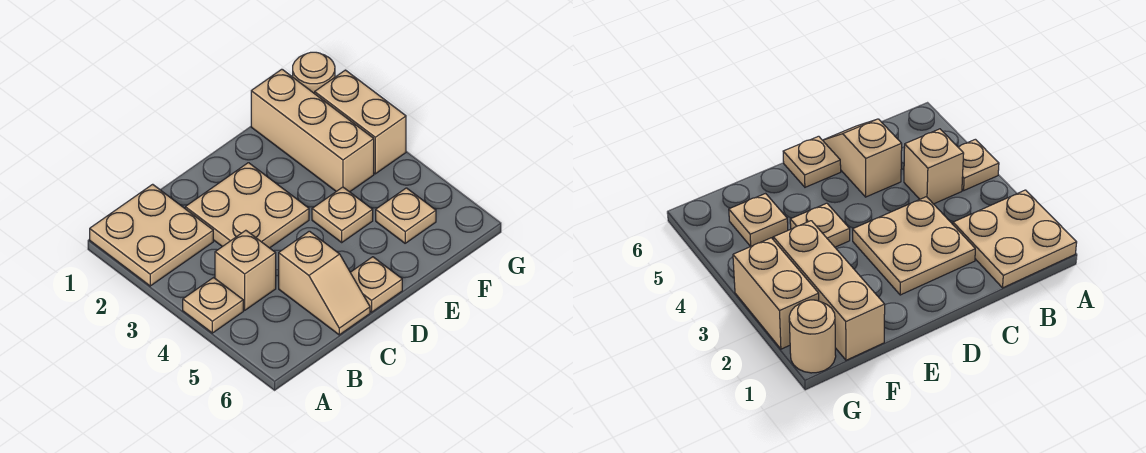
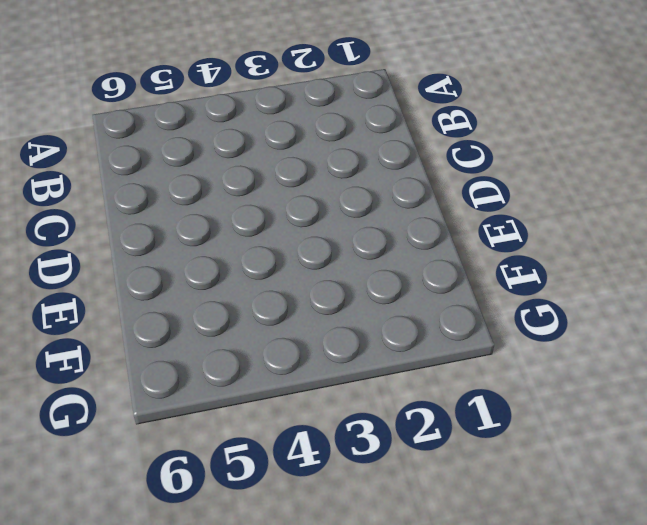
none -> tan plate A1:B2 level 1
none -> tan plate A4 level 1

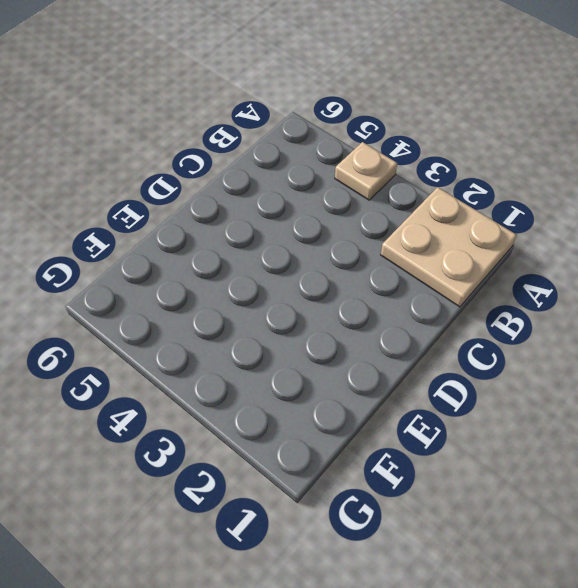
none -> tan brick B4 level 1
none -> tan plate C2:D3 level 1

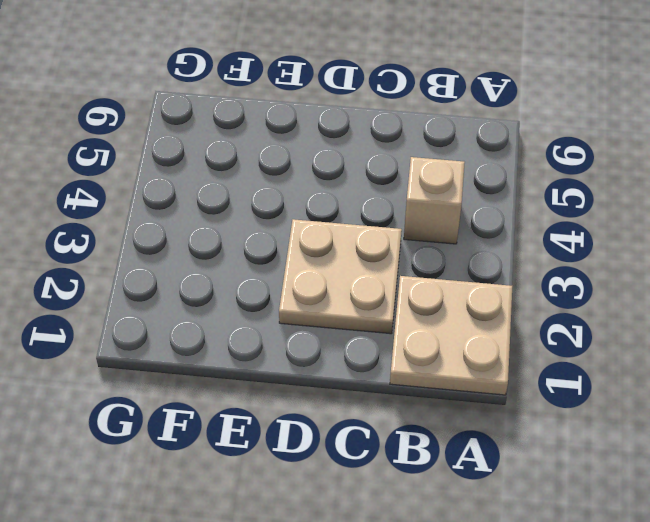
none -> tan plate A4 level 1
none -> tan slope C5:C6 level 1 top 5

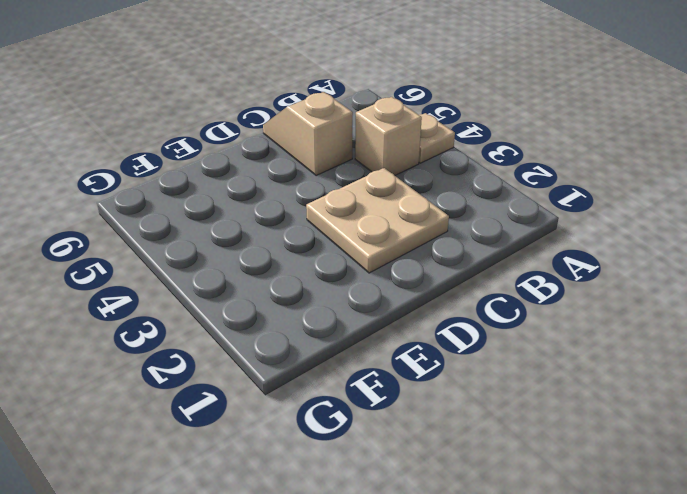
none -> tan plate A1:B2 level 1
none -> tan plate D6 level 1

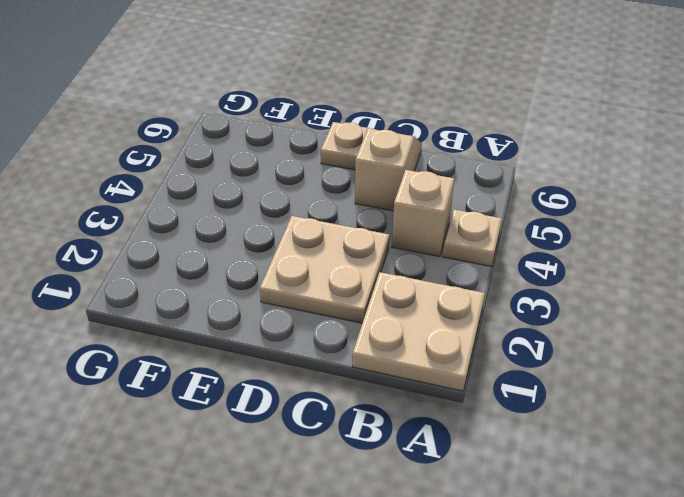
none -> tan plate E4 level 1
none -> tan brick F1:F3 level 1

